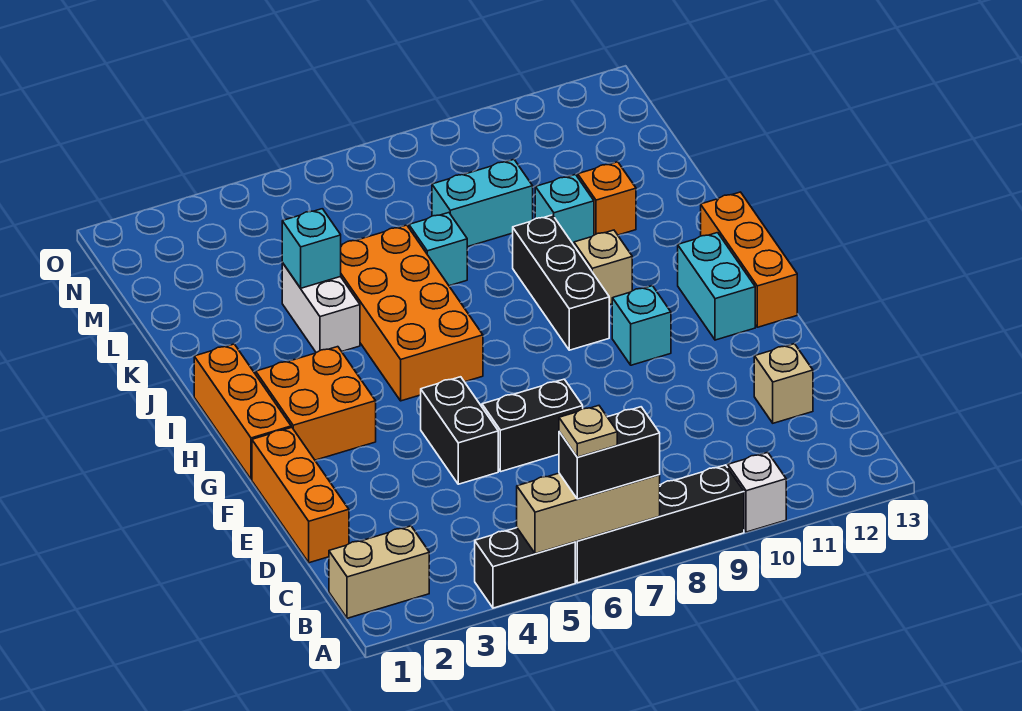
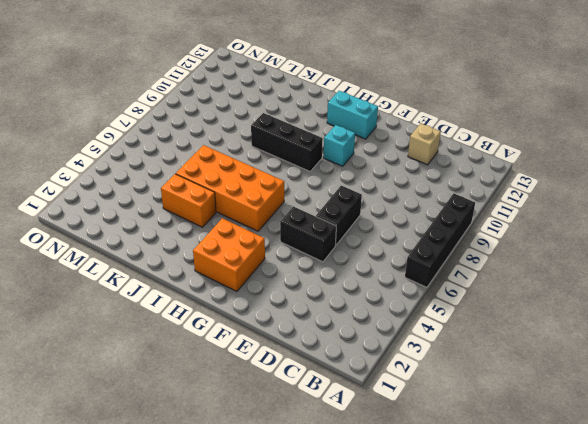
orange brick J4:K4 level 1 -> white brick J4:K4 level 1
none -> black brick A4:A5 level 1
none -> white brick A10 level 1
none -> tan brick B1:B2 level 1

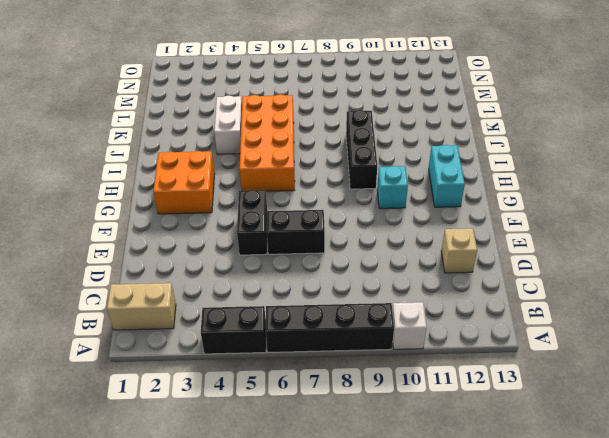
none -> orange brick D1:F1 level 1
none -> orange brick G1:I1 level 1
none -> orange brick G13:I13 level 1

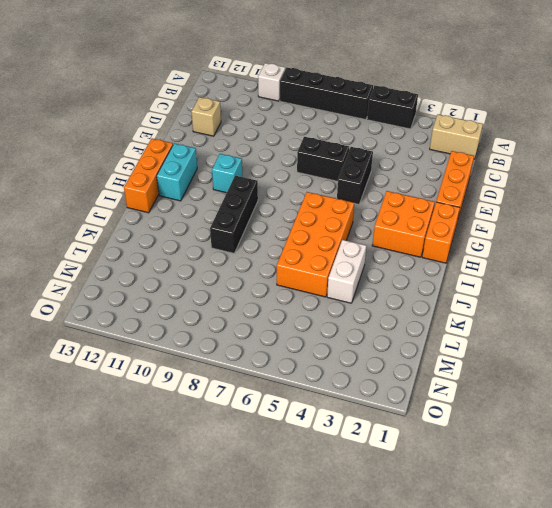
orange brick G1:H1 level 1 -> orange brick G1:I1 level 1
none -> tan brick I10 level 1
none -> cyan brick K7 level 1
none -> cyan brick K10 level 1

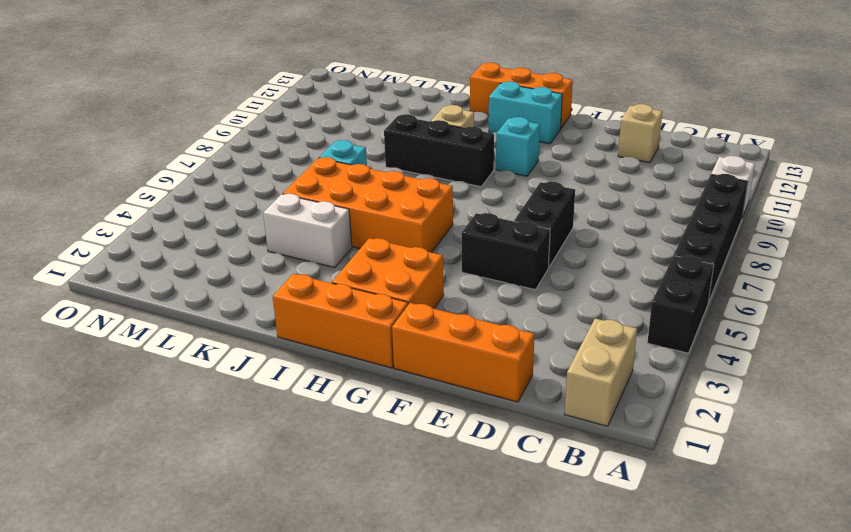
none -> cyan brick K10 level 1
none -> orange brick K11 level 1
none -> cyan brick L8:L9 level 1

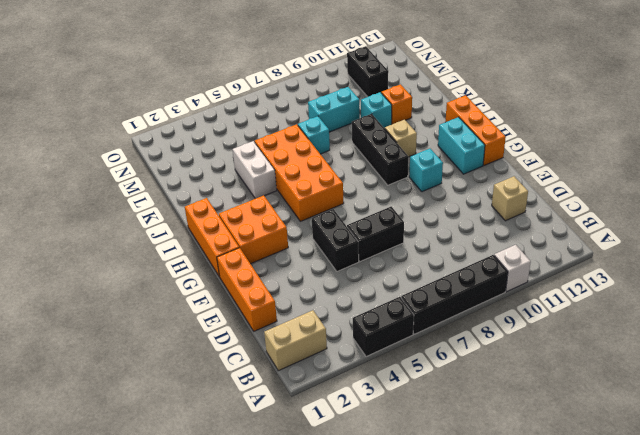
black brick M11:N11 level 1 -> black brick A6:A7 level 3
none -> tan brick A5:A7 level 2
none -> cyan brick K4 level 2
none -> tan plate A6 level 4

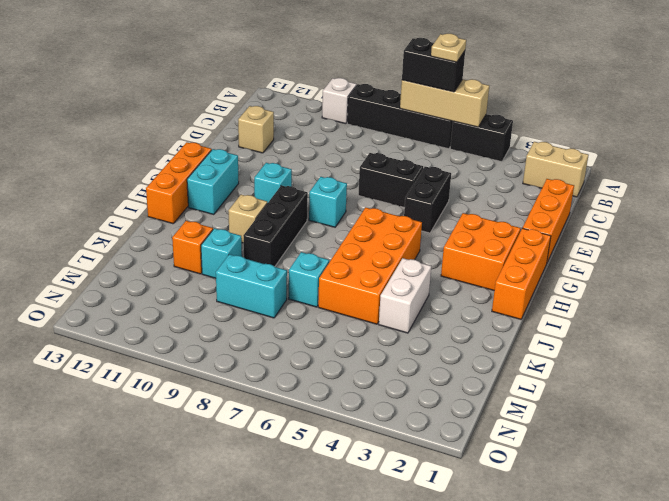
cyan brick G8 level 1 -> cyan brick K4 level 2

